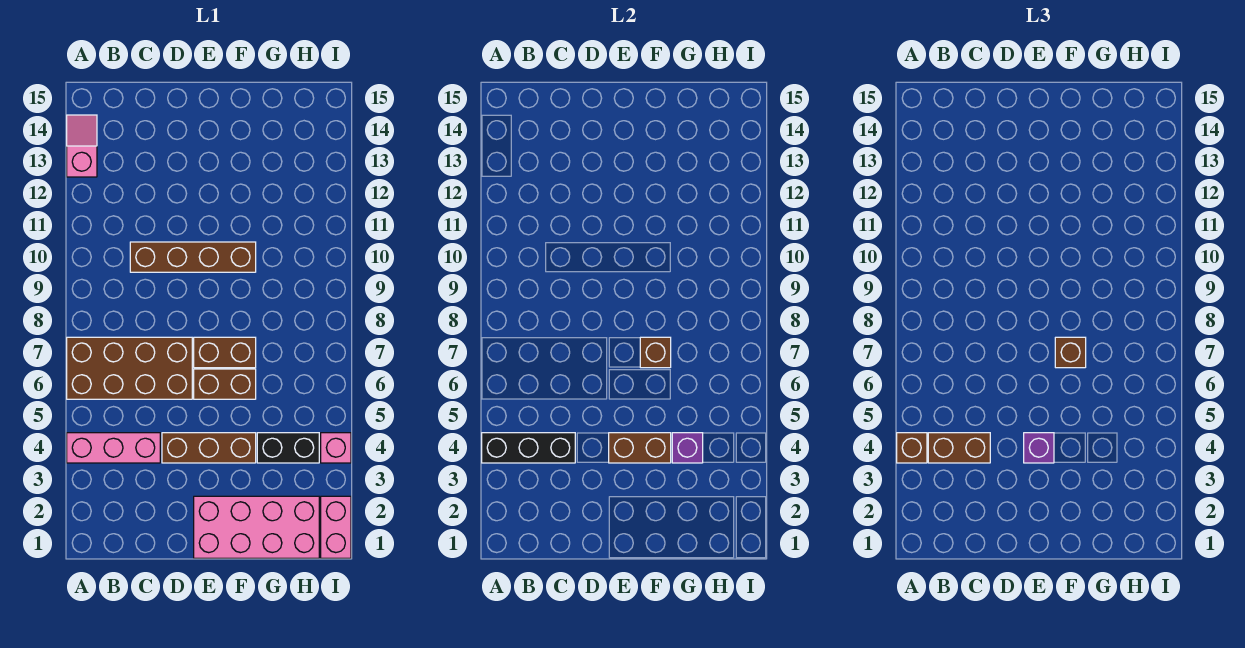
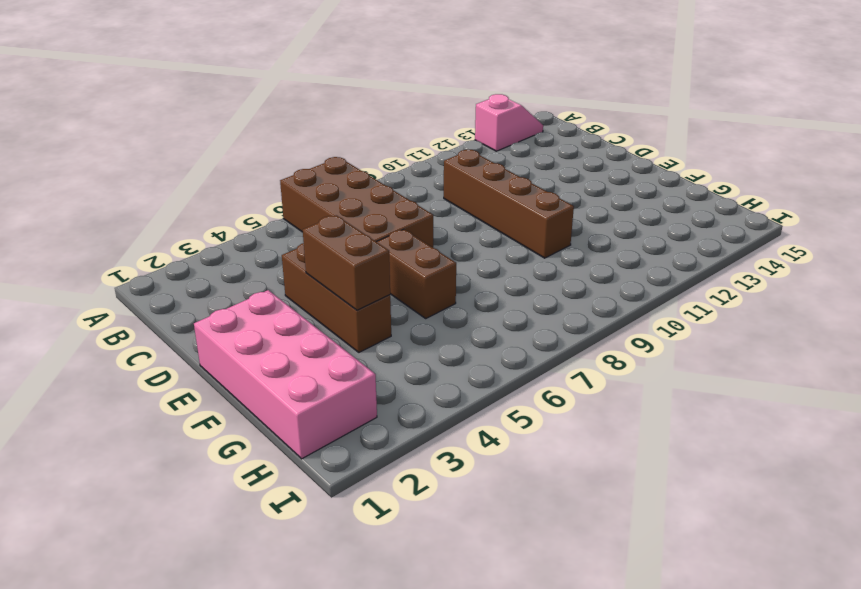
none -> pink brick A4:C4 level 1
none -> brown brick E7:F7 level 1
none -> black brick G4:H4 level 1

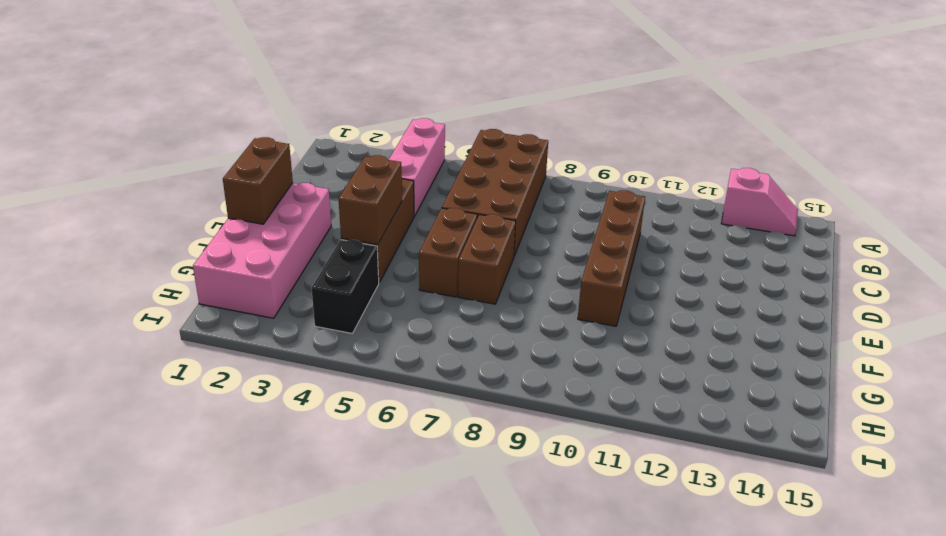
brown brick E1:F1 level 2 -> brown brick B4:C4 level 3
none -> pink brick I1:I2 level 1
none -> pink brick I4 level 1
none -> black brick A4:C4 level 2

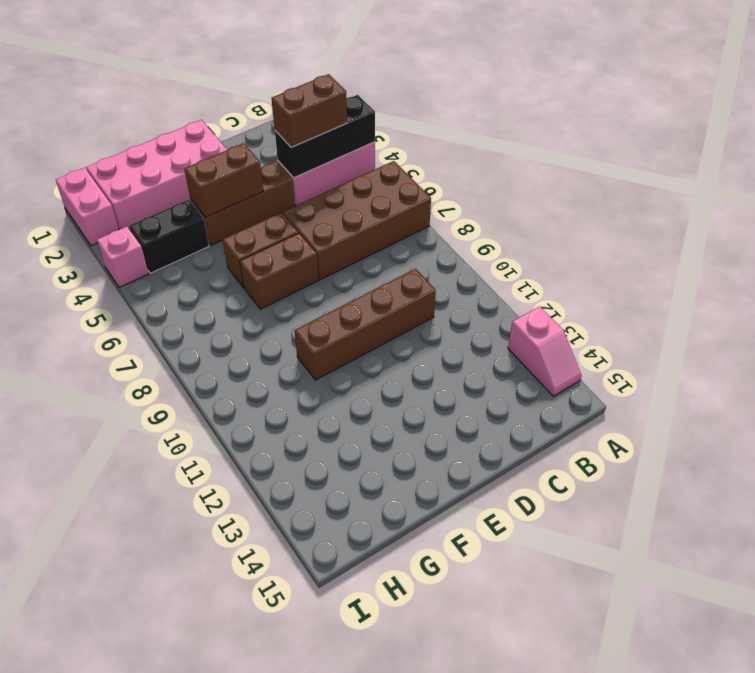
none -> brown brick F7 level 2
none -> purple brick G4 level 2
none -> brown brick A4 level 3

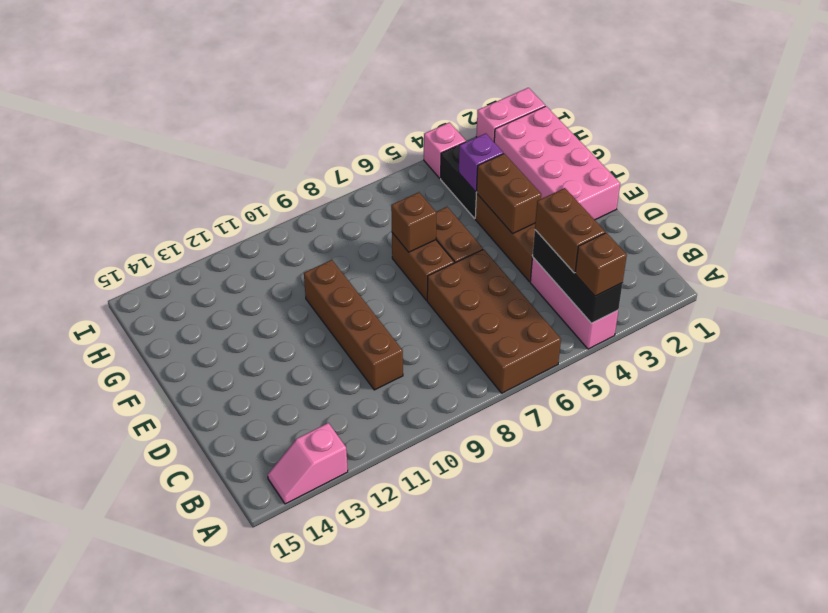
none -> purple brick E4 level 3
none -> brown brick F7 level 3

